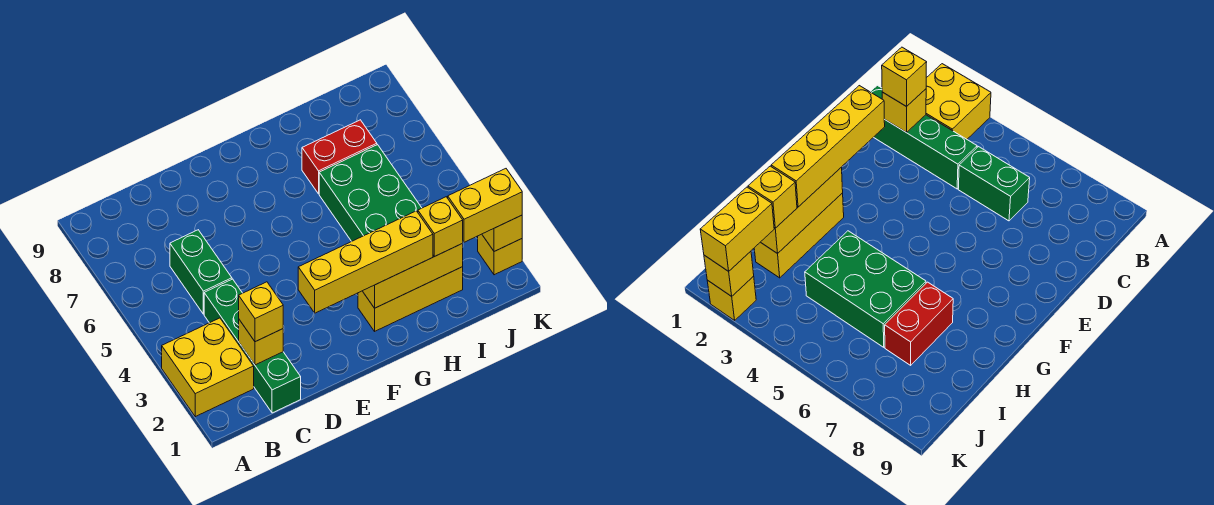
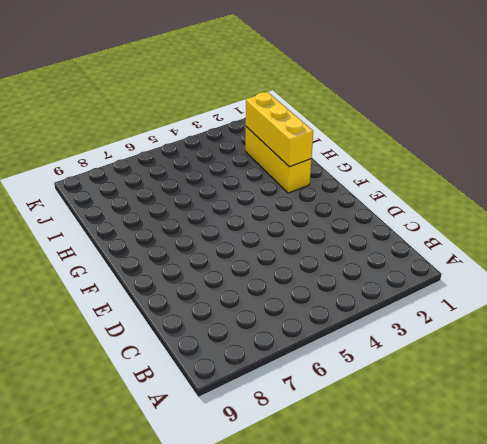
none -> yellow brick A2:B3 level 1
none -> green brick C1:C4 level 1
none -> green brick C5:C6 level 1

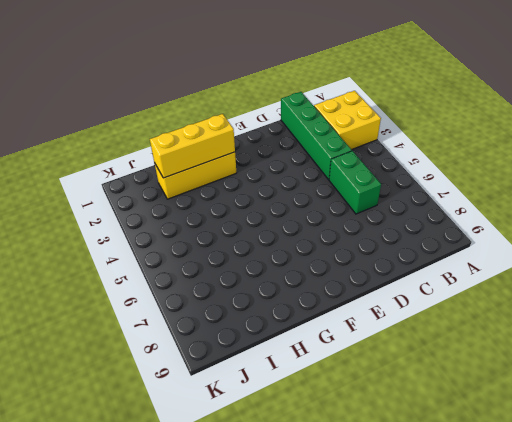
none -> green brick H4:I6 level 1
none -> red brick H7:I7 level 1
none -> yellow brick K2 level 1

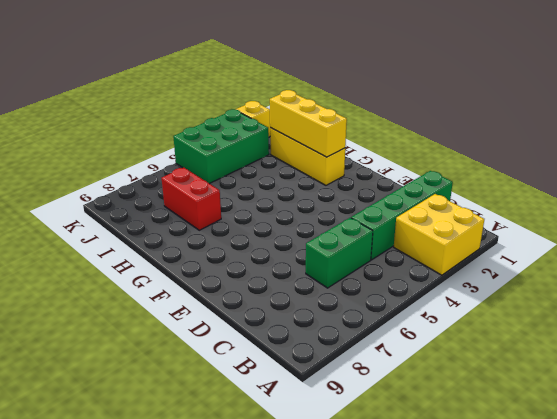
green brick J3:K5 level 1 -> green brick H4:I6 level 1
none -> yellow brick C2 level 2
none -> yellow brick K2 level 2
none -> yellow brick C2 level 3

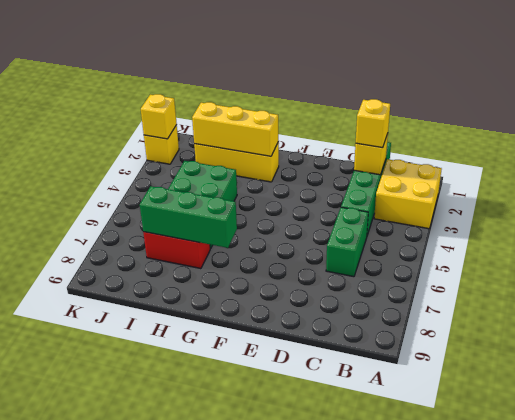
green brick G7:I7 level 2 -> none
none -> yellow brick E2:H2 level 3
none -> yellow brick I2 level 3
none -> yellow brick J2:K2 level 3

